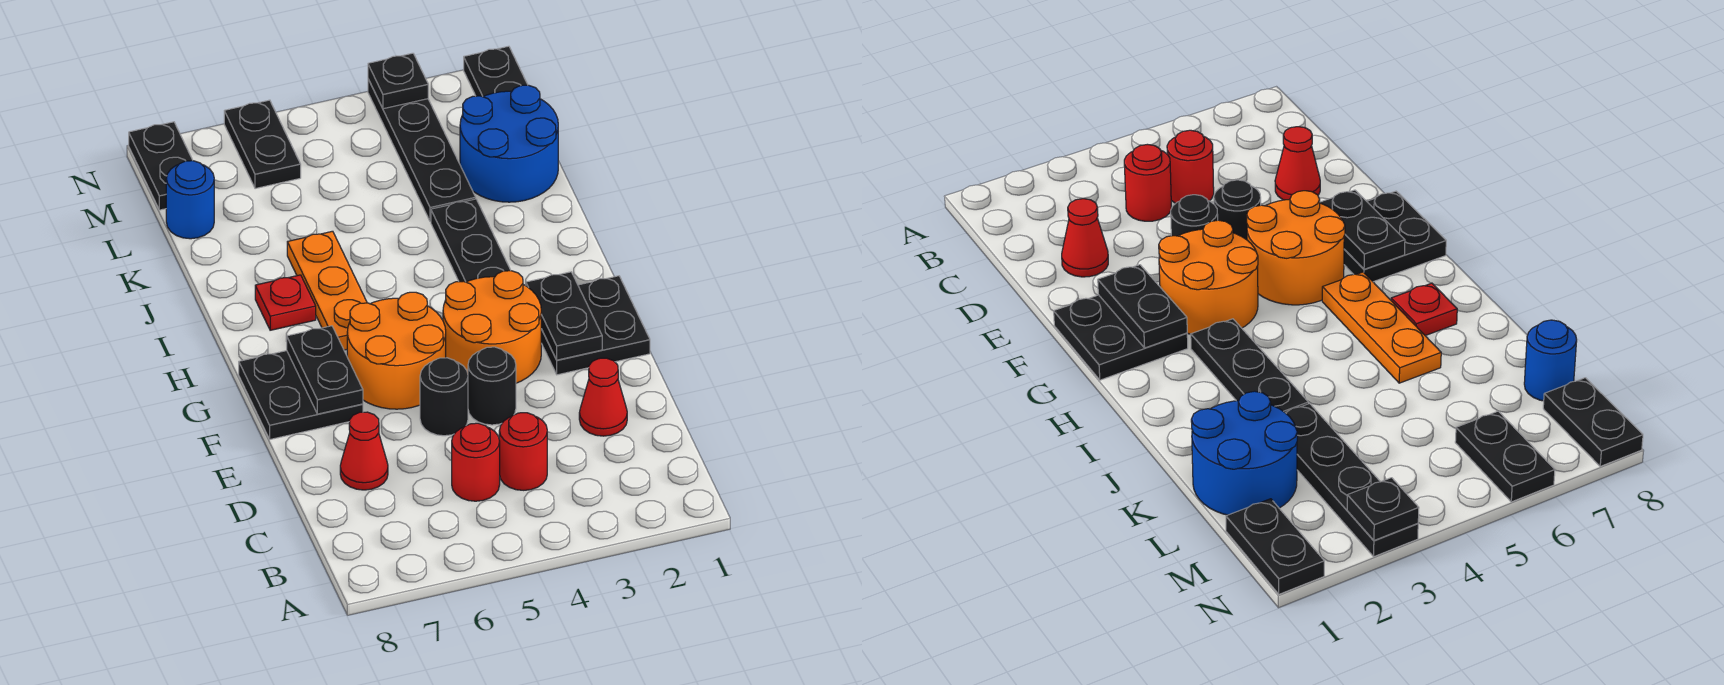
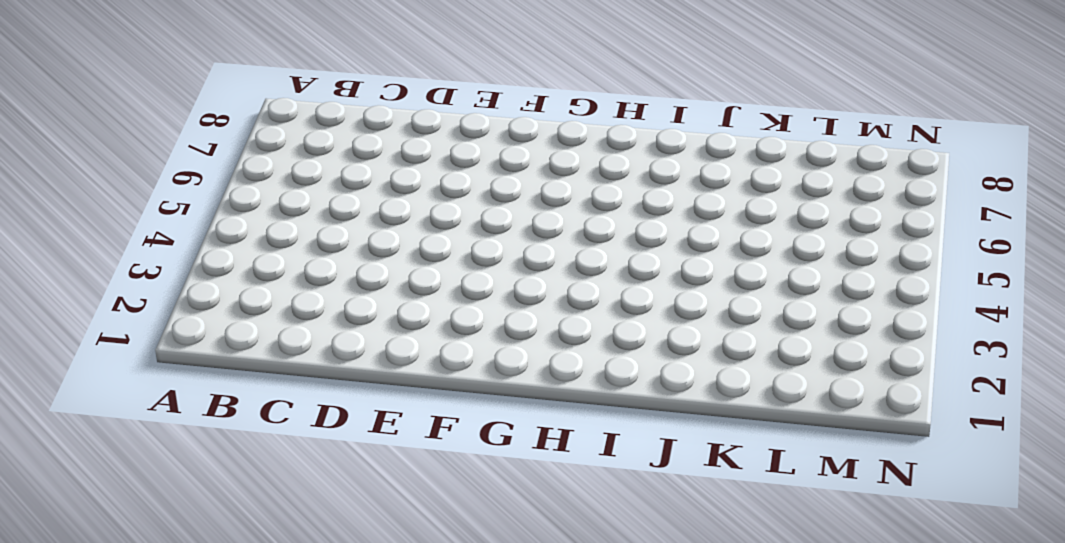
none -> red round brick C4 level 1
none -> red round brick C5 level 1
none -> red cone D2 level 1

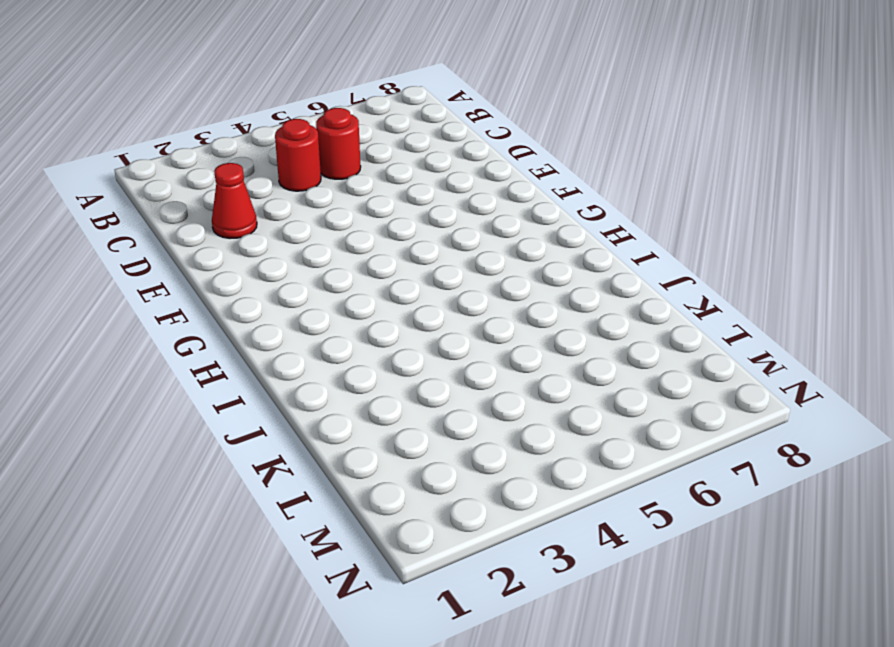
none -> red cone D7 level 1
none -> black round brick E4 level 1
none -> black round brick E5 level 1

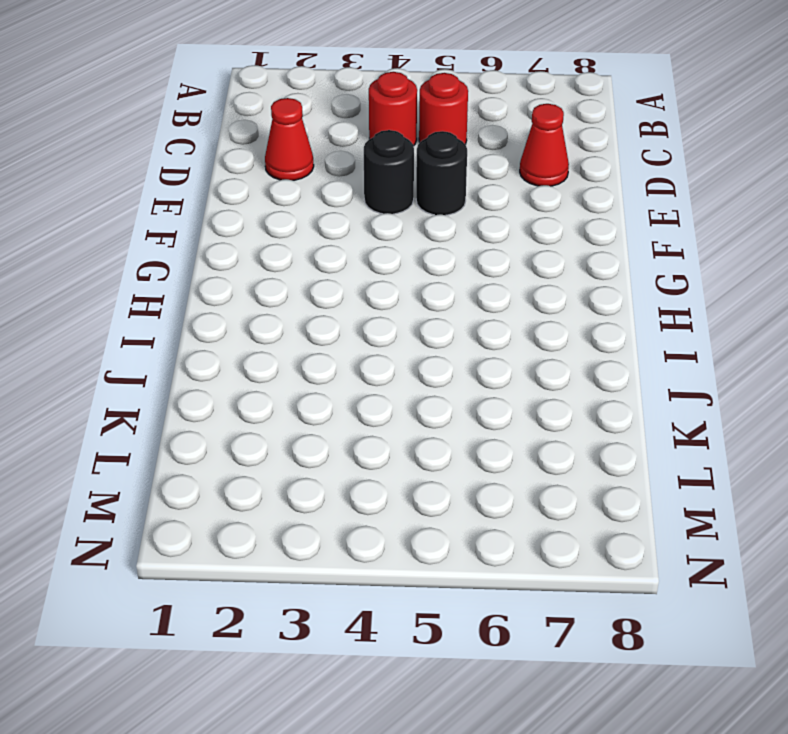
none -> black plate F1:G2 level 1
none -> orange round brick F3:G4 level 1
none -> orange round brick F5:G6 level 1

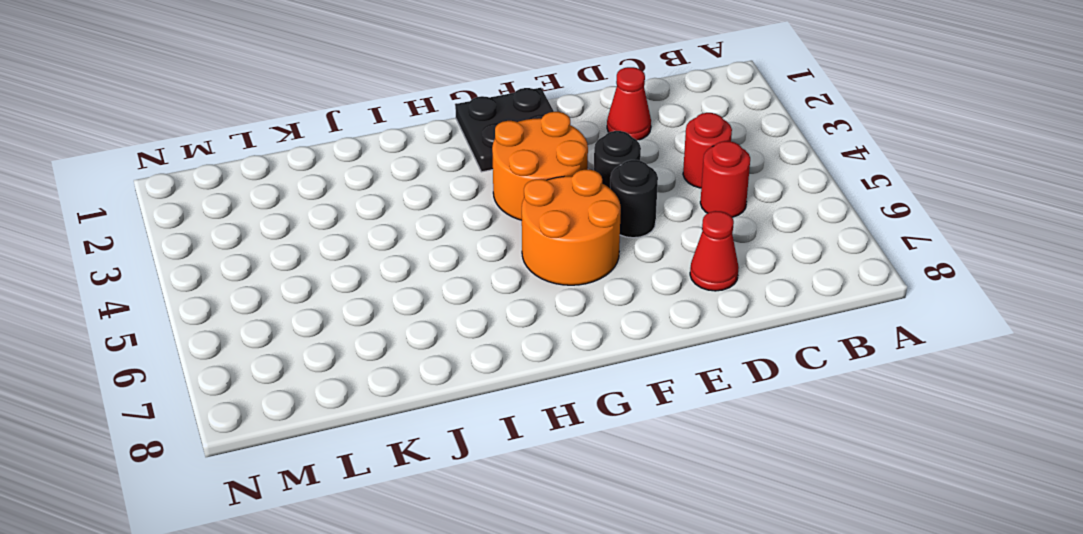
none -> black plate F7:G8 level 1
none -> black plate H3:J3 level 1
none -> orange plate H6:J6 level 1

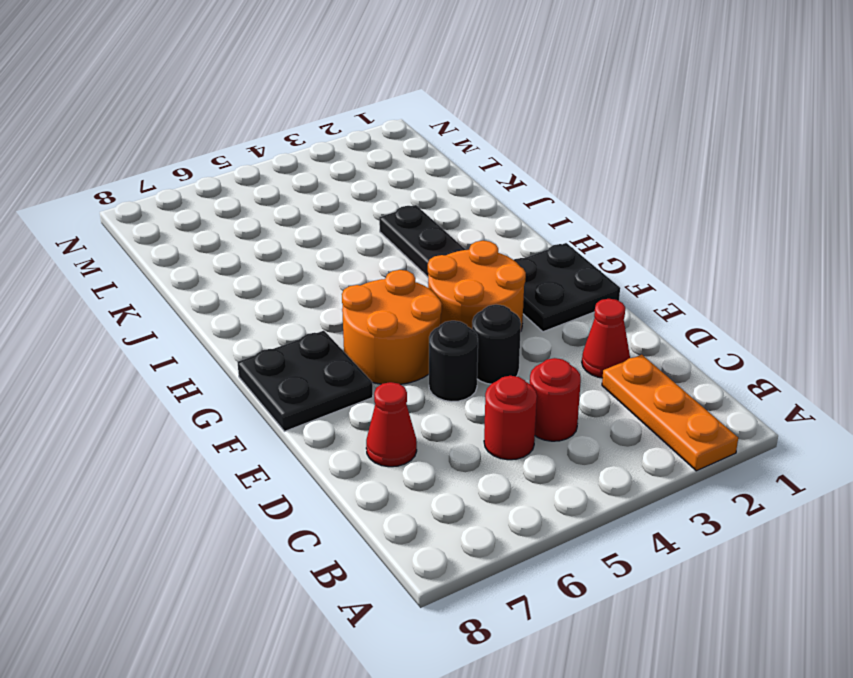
orange plate A2:C2 level 1 -> orange plate H6:J6 level 1
none -> red plate I7 level 1
none -> blue round brick K1:L2 level 1
none -> black plate K3:N3 level 1

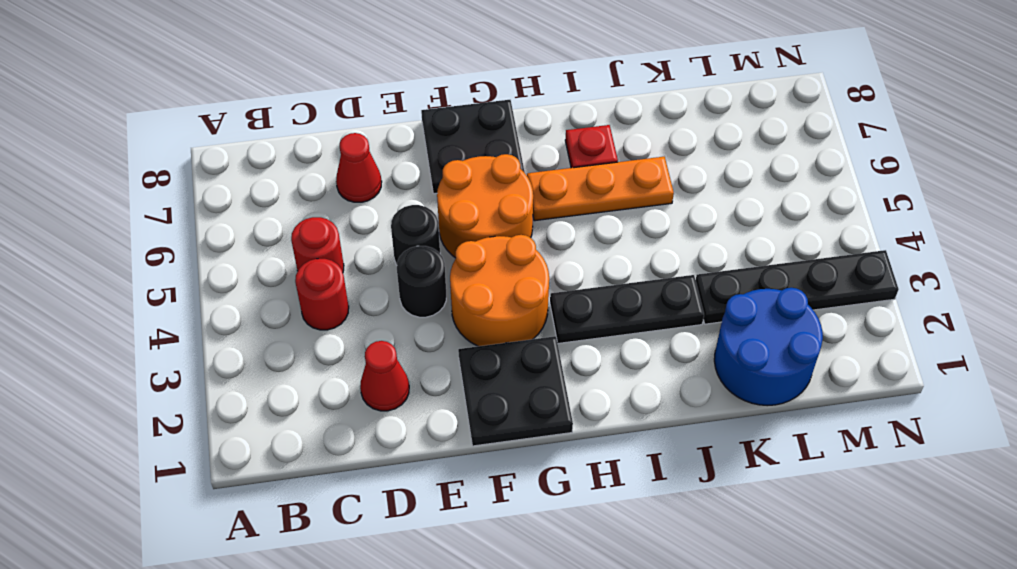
none -> blue round brick L8 level 1
none -> black plate M1:N1 level 1
none -> black plate M6:N6 level 1

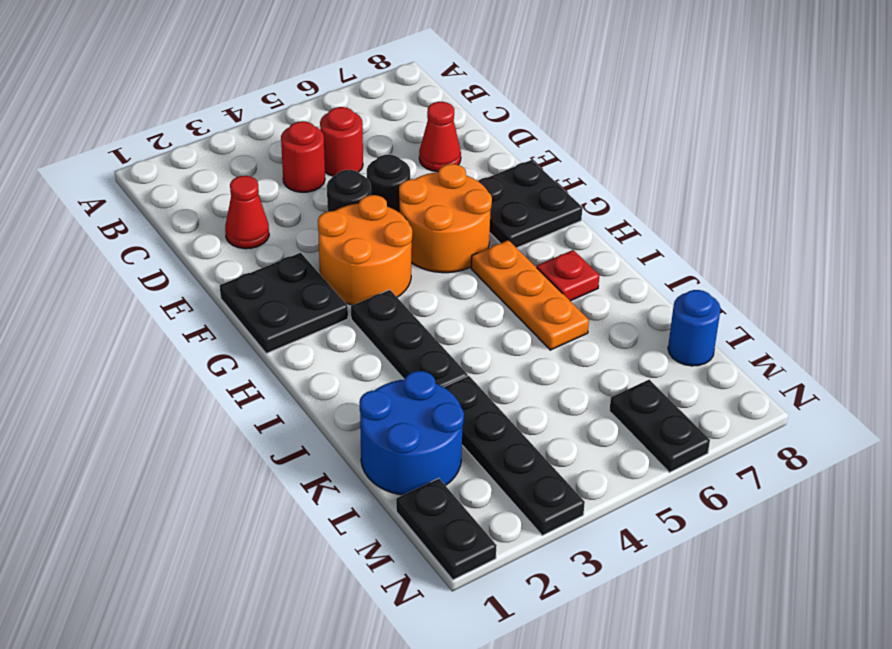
none -> black plate M8:N8 level 1
none -> black plate F2:G2 level 2
none -> black plate F7:G7 level 2

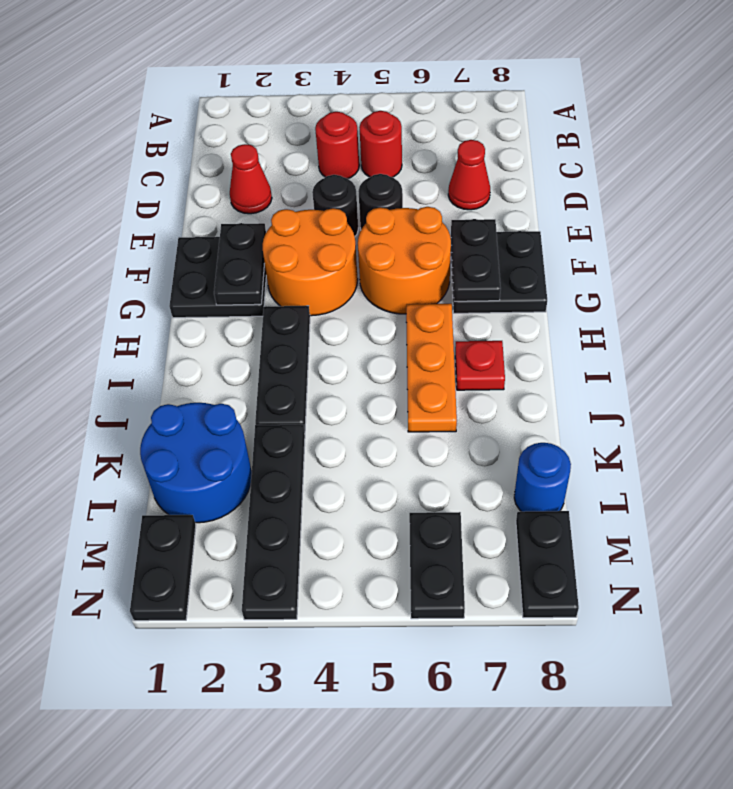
none -> black plate N3 level 2

